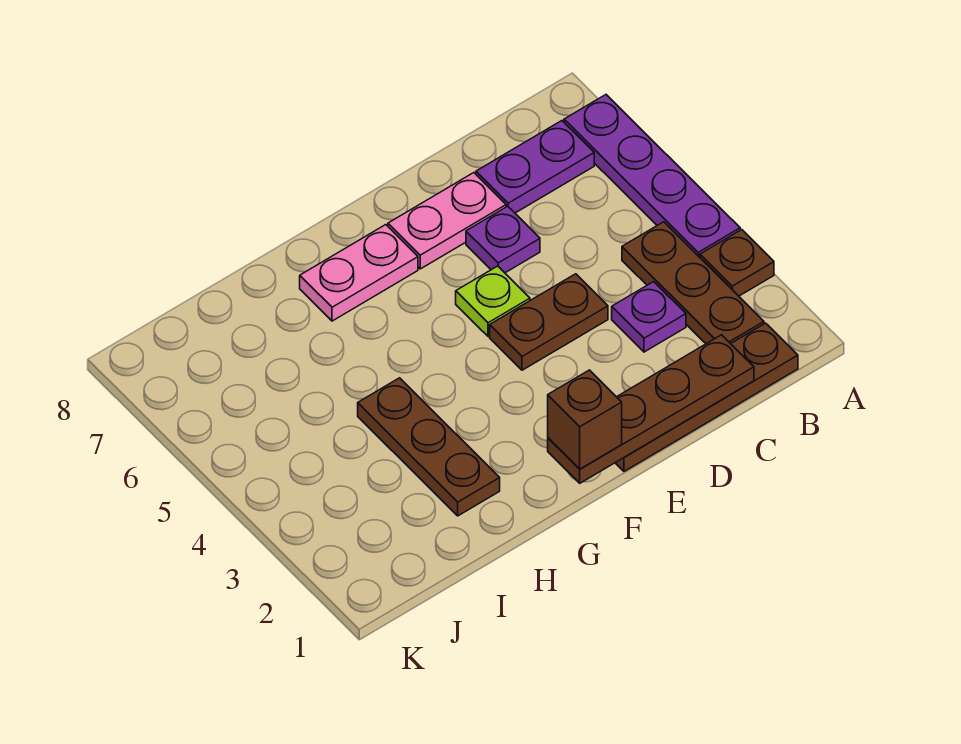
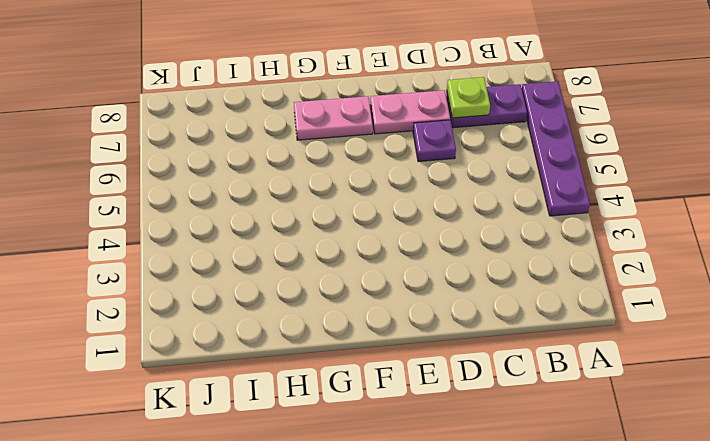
lime plate C7 level 2 -> lime plate E5 level 1
none -> brown plate A3 level 1
none -> brown plate B1:E1 level 1
none -> brown plate B2:B4 level 1

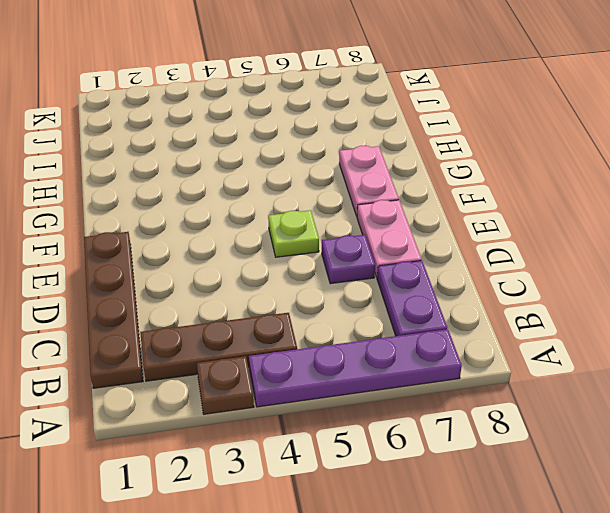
none -> purple plate C3 level 1
none -> brown plate D4:E4 level 1
none -> brown plate H2:H4 level 1

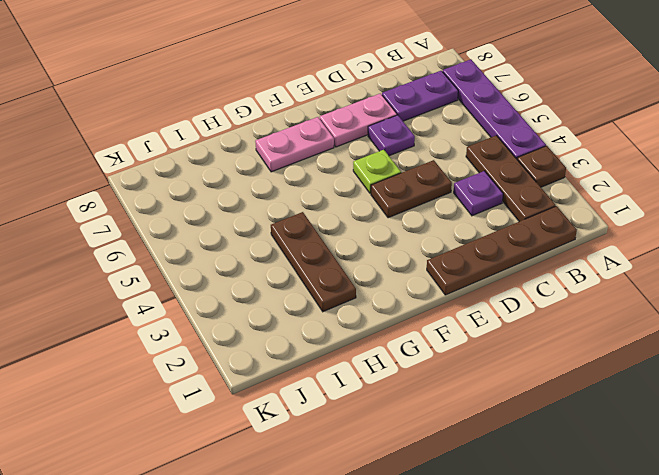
none -> brown plate C1:F1 level 2
none -> brown brick F1 level 3

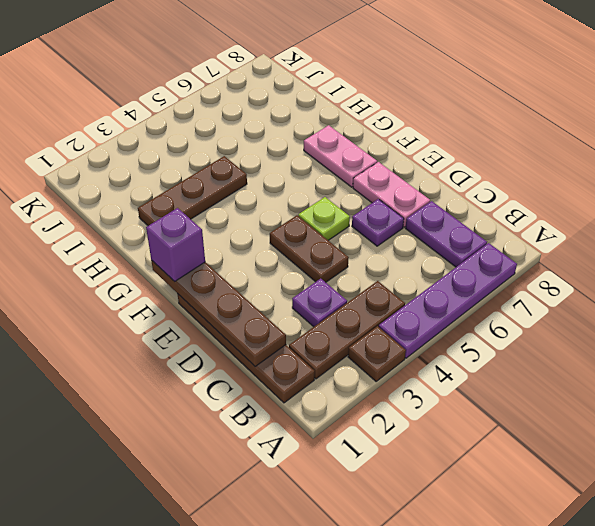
purple brick F1 level 3 -> brown brick F1 level 3

